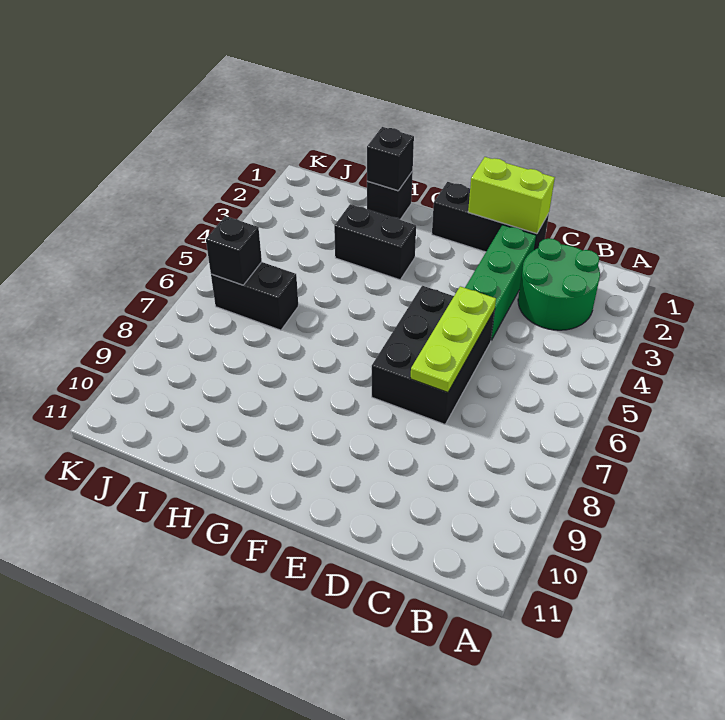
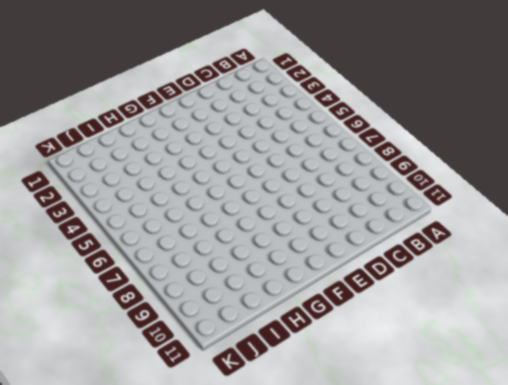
none -> green round brick B2:C3 level 1
none -> black brick D1:F1 level 1

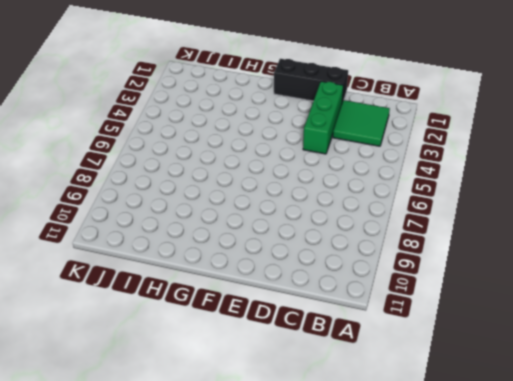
green tile B2:C3 level 1 -> green round brick B2:C3 level 1
none -> black brick D5:E7 level 1
none -> black brick G3:H3 level 1

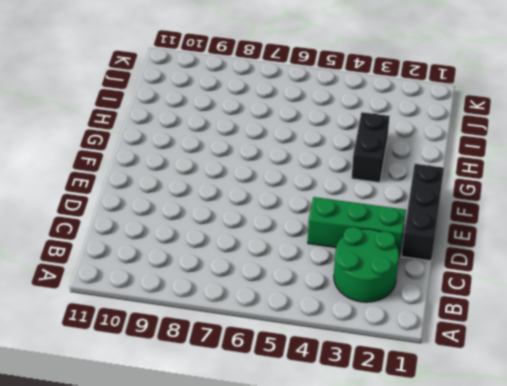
none -> black brick D5:E7 level 1
none -> black brick H1 level 1

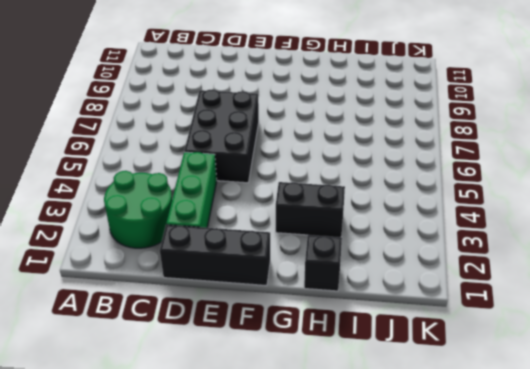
none -> black brick I6:J6 level 1
none -> lime brick D1:E1 level 2

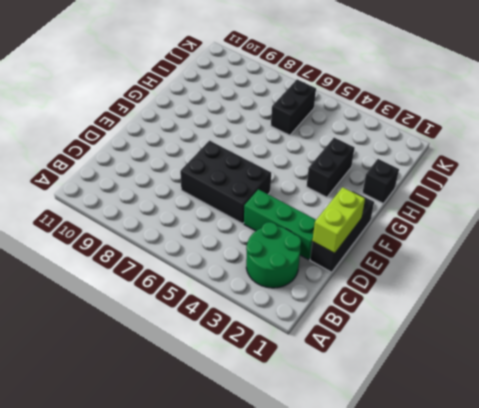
none -> lime plate D5:D7 level 2
none -> black brick H1 level 2

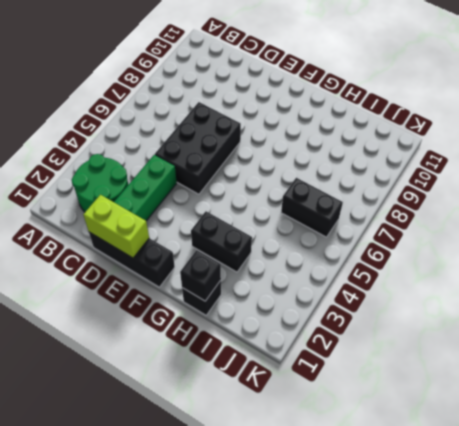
none -> lime plate D5:D7 level 2
none -> black brick J6 level 2

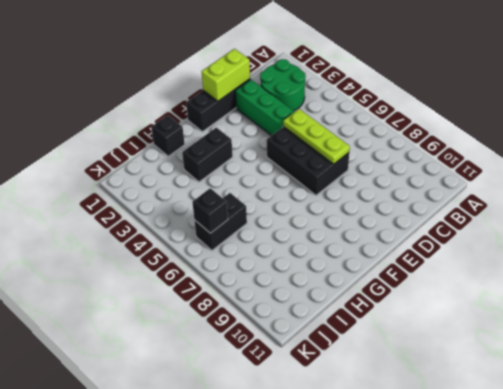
none -> black brick H1 level 2

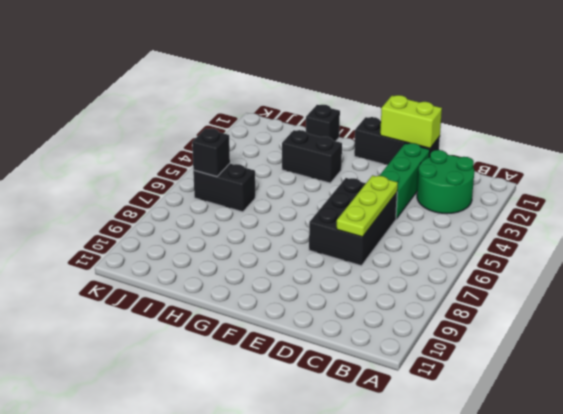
none -> black brick H1 level 2

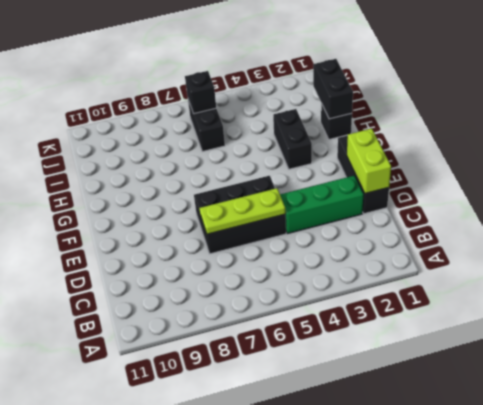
black brick H1:I1 level 2 -> black brick H1 level 2
none -> green round brick B2:C3 level 1

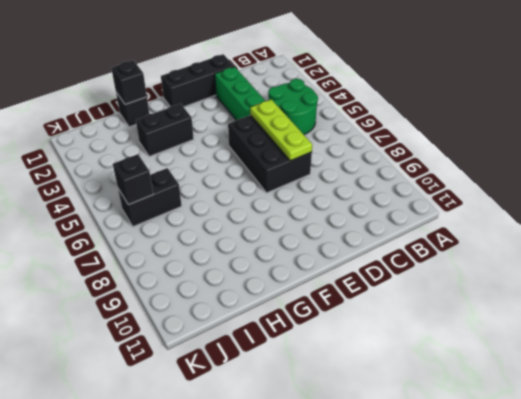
green round brick B4:C5 level 1 -> green round brick B2:C3 level 1
none -> lime brick D1:E1 level 2

